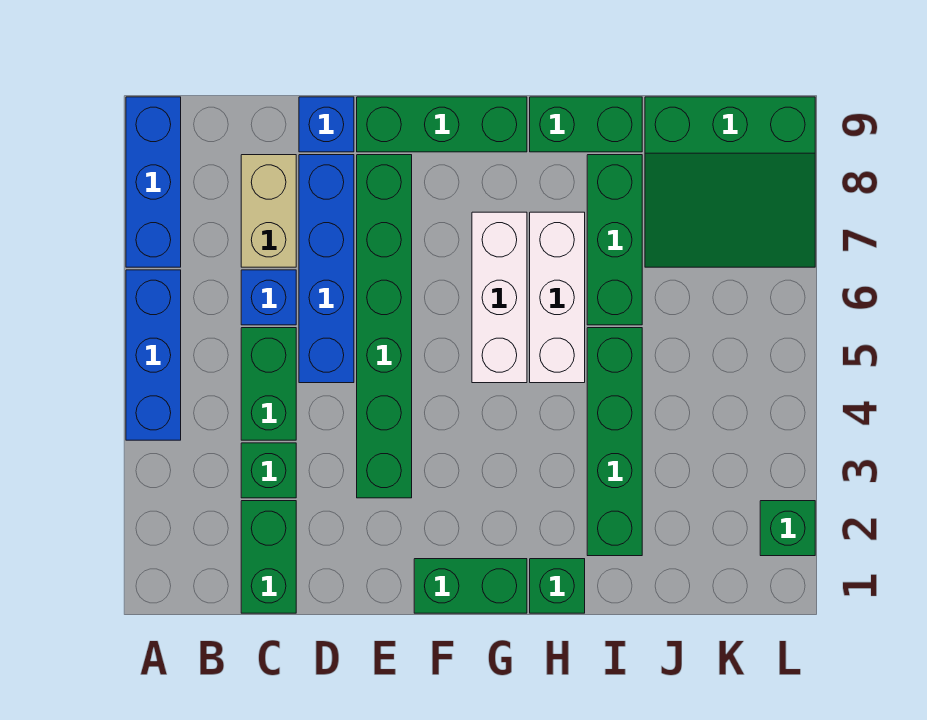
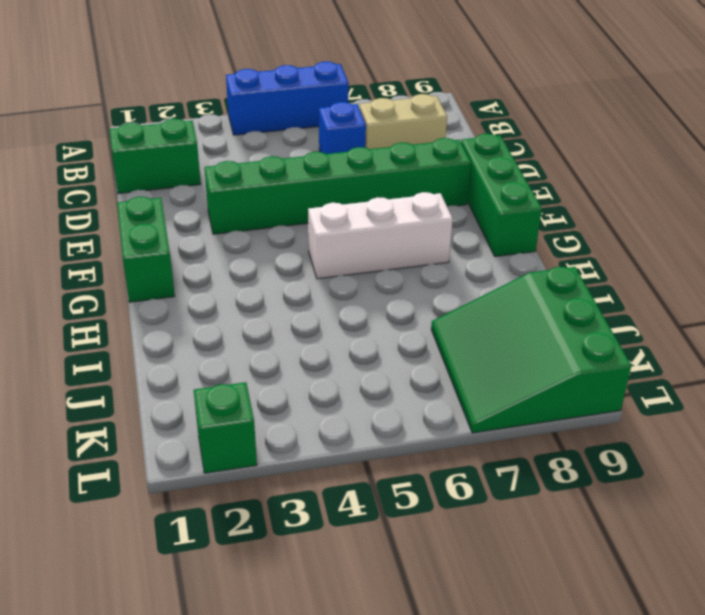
none -> blue brick A7:A9 level 1
none -> green brick C3 level 1
none -> green brick C4:C5 level 1

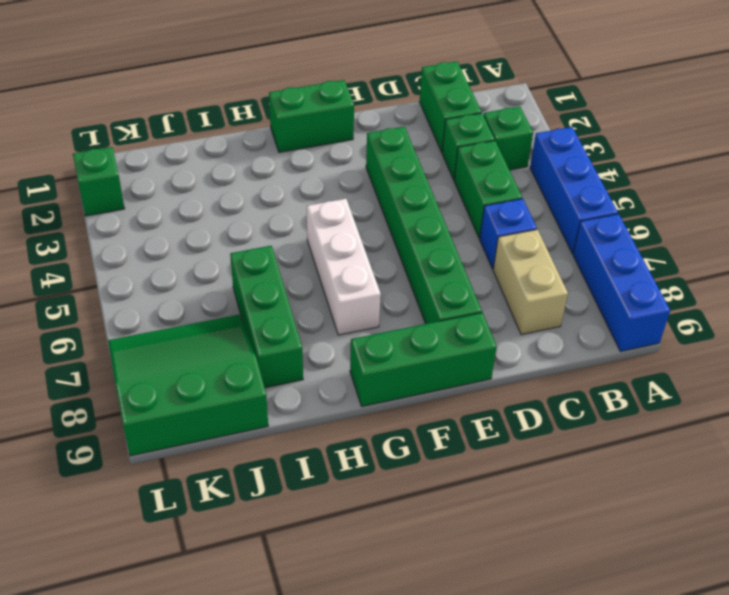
green brick B3 level 1 -> green brick H1 level 1
none -> blue brick D5:D8 level 1
none -> blue brick D9 level 1
none -> white brick H5:H7 level 1

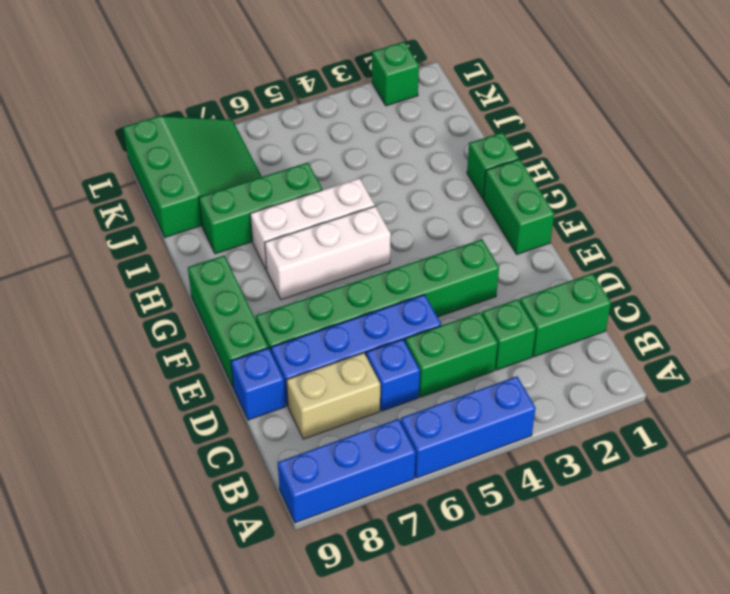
none -> green brick H9:I9 level 1
none -> green brick I2:I5 level 1

